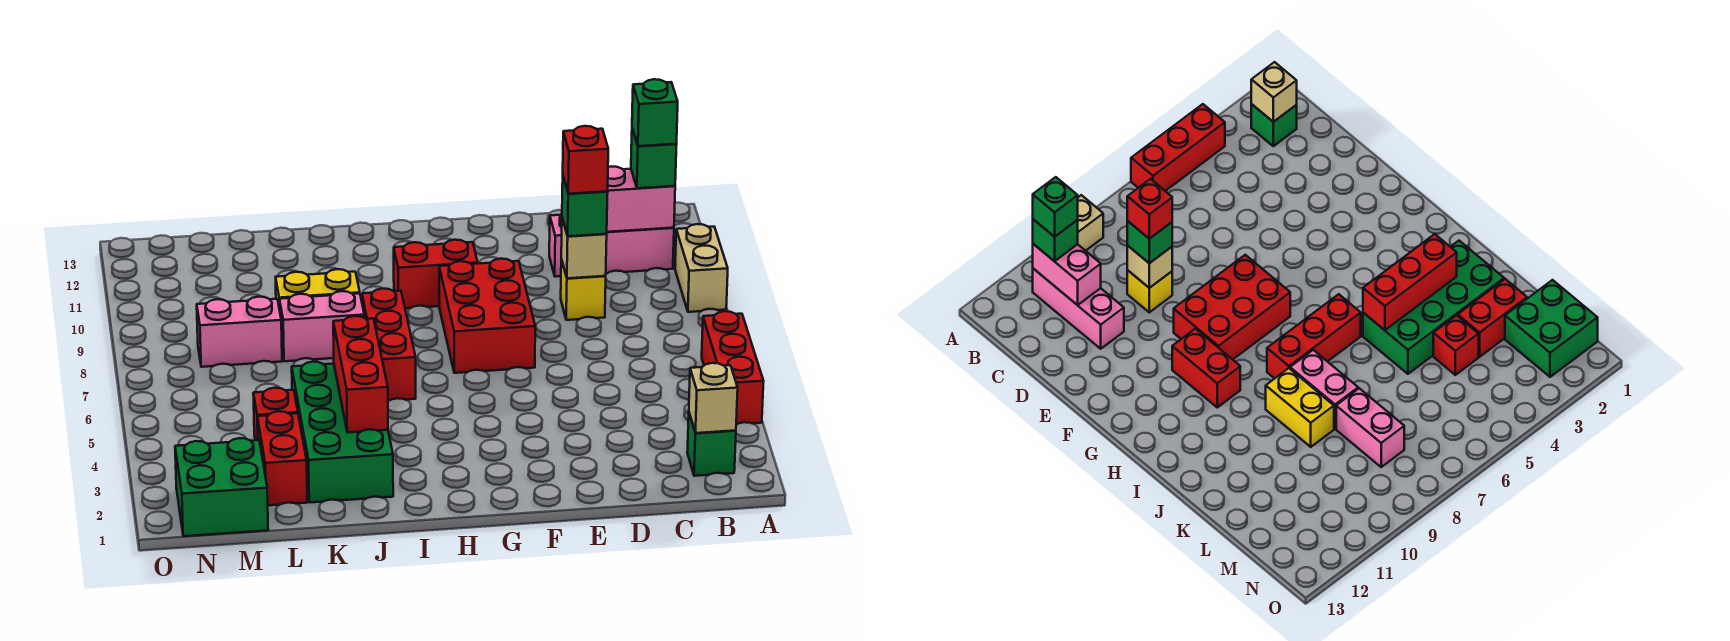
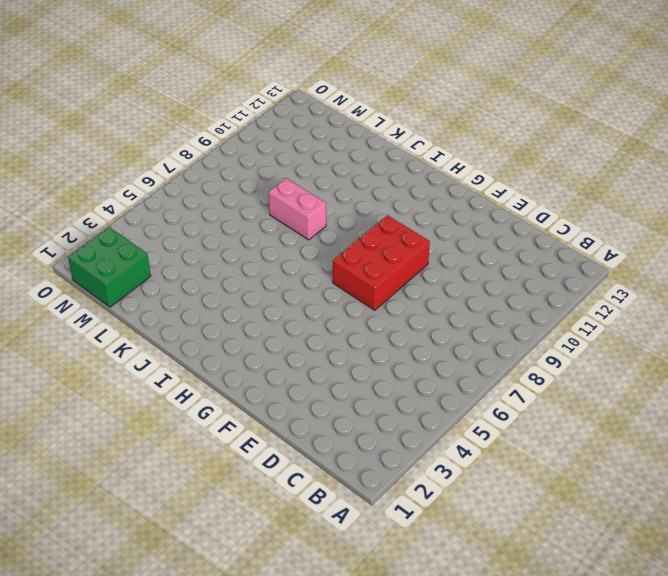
none -> red brick A4:A6 level 1
none -> tan brick A9:A10 level 1
none -> green brick B2 level 1

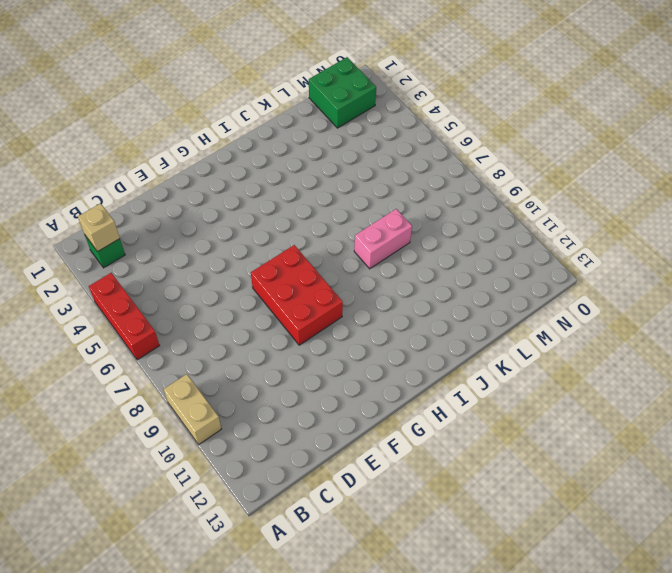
none -> pink brick B11:D11 level 1
none -> yellow brick D9 level 1
none -> red brick G10:H10 level 1

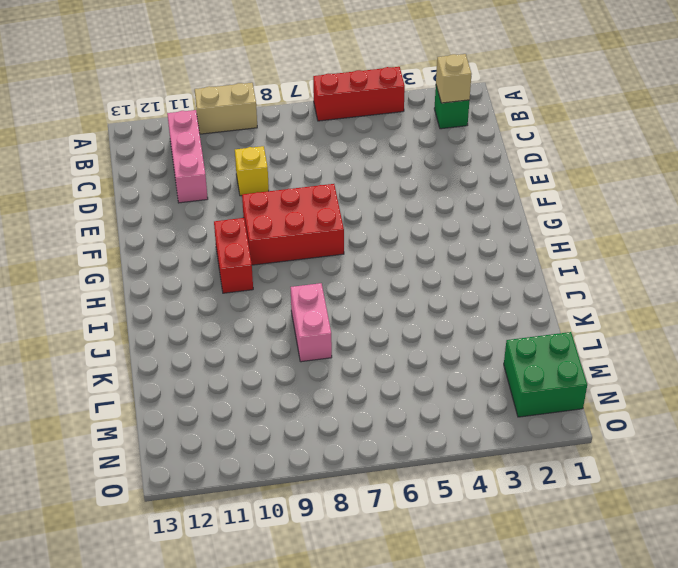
none -> red brick I6:I8 level 1
none -> green brick J2:K5 level 1
none -> yellow brick J9:K9 level 1

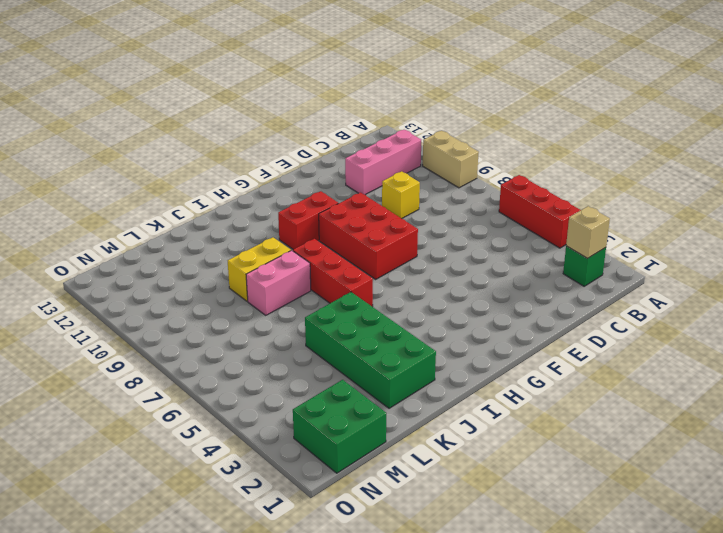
none -> red brick L2:L3 level 1
none -> red brick L4 level 1
none -> pink brick L8:M8 level 1

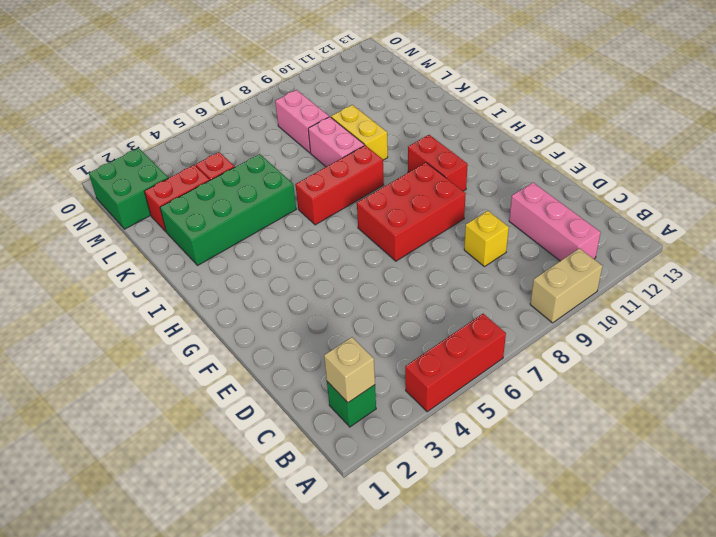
none -> pink brick B11:C11 level 2
none -> tan brick D9 level 2
none -> red brick J3:J5 level 2

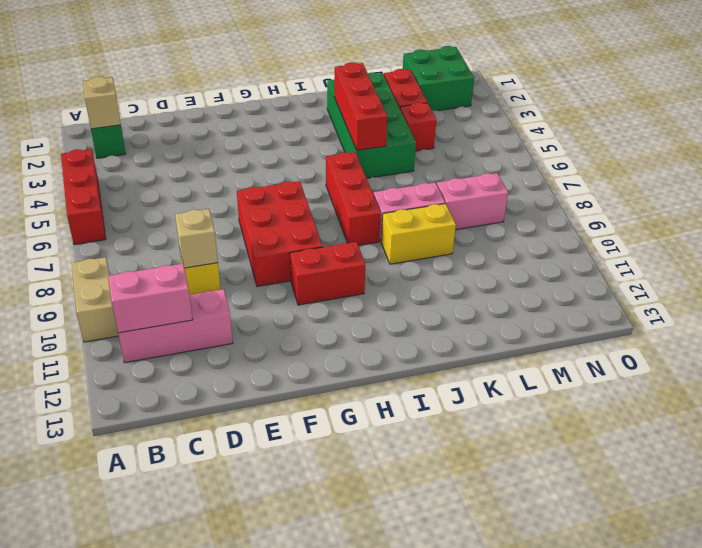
none -> green brick B11 level 3
none -> green brick D9 level 3
none -> green brick B11 level 4

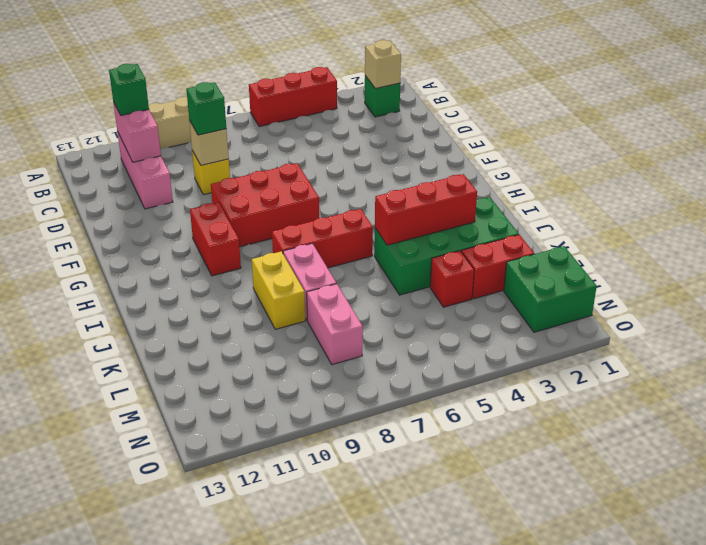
none -> green brick B11 level 4
none -> red brick D9 level 4

